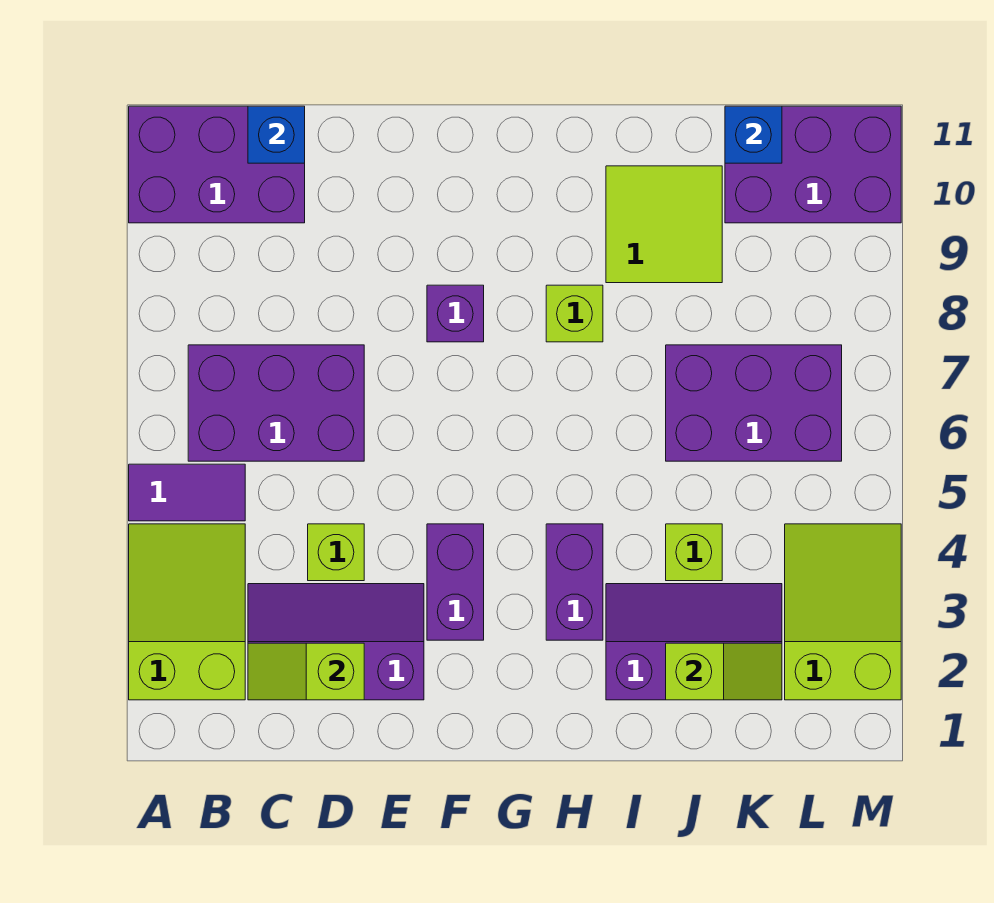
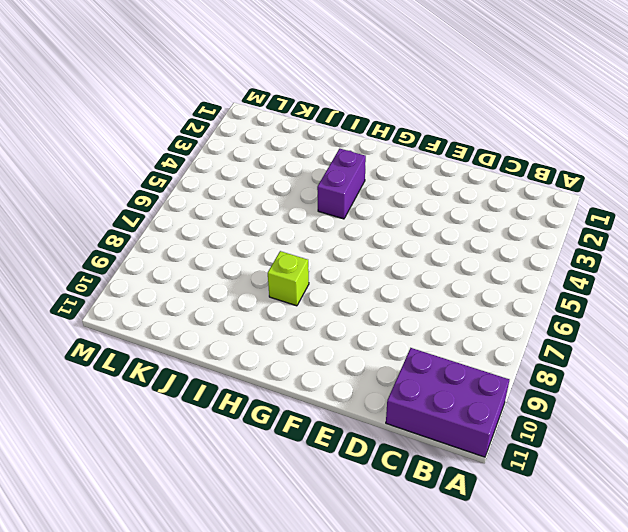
none -> lime slope A2:B4 level 1 top 2
none -> purple tile A5:B5 level 1
none -> purple brick B6:D7 level 1

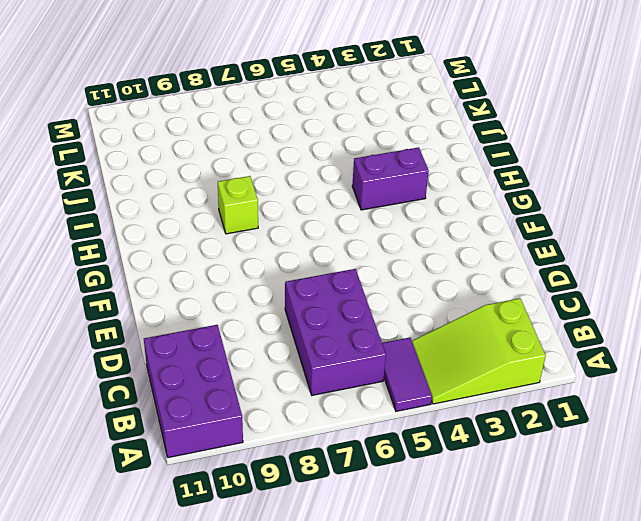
none -> purple slope C2:E3 level 1 top 2
none -> lime brick D4 level 1
none -> purple brick F3:F4 level 1

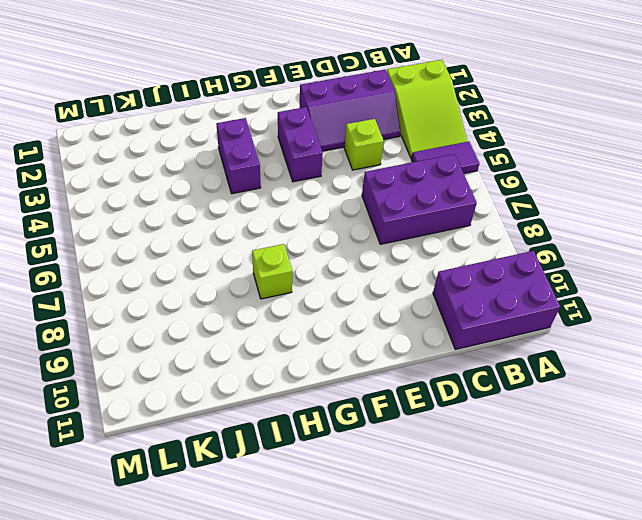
none -> purple brick F8 level 1
none -> purple slope I2:K3 level 1 top 2
none -> lime tile I9:J10 level 1

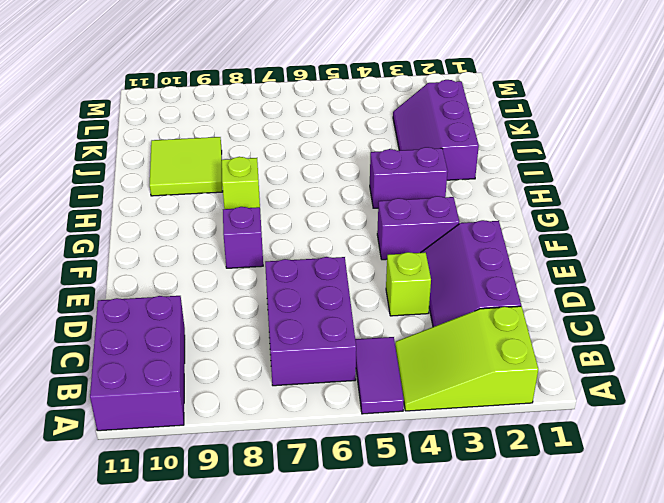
none -> lime brick J4 level 1
none -> purple brick J6:L7 level 1
none -> purple brick K10:M11 level 1

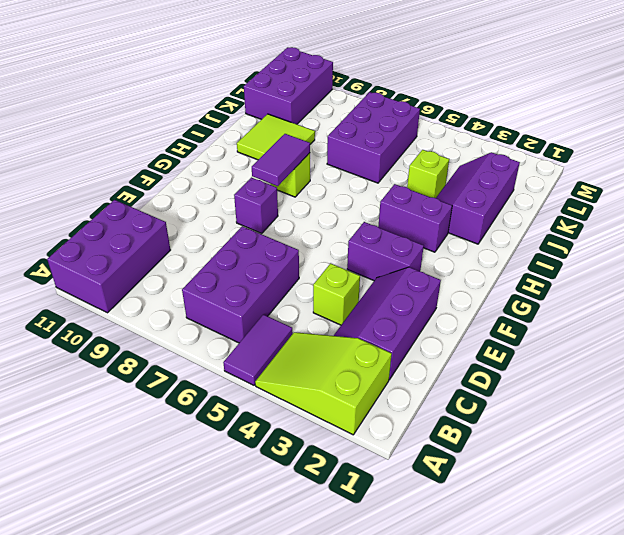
purple tile G8:H8 level 2 -> none
none -> lime slope L2:M4 level 1 top 2
none -> lime slope C2:D2 level 2 top D
none -> blue brick C11 level 2

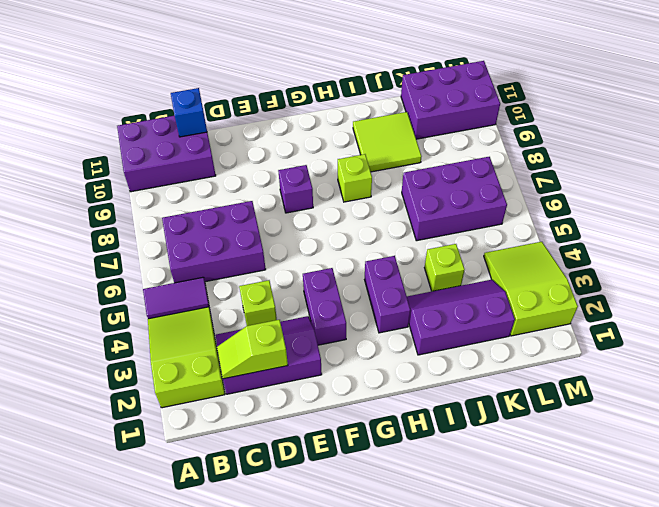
none -> lime slope J2:K2 level 2 top J
none -> blue brick K11 level 2

